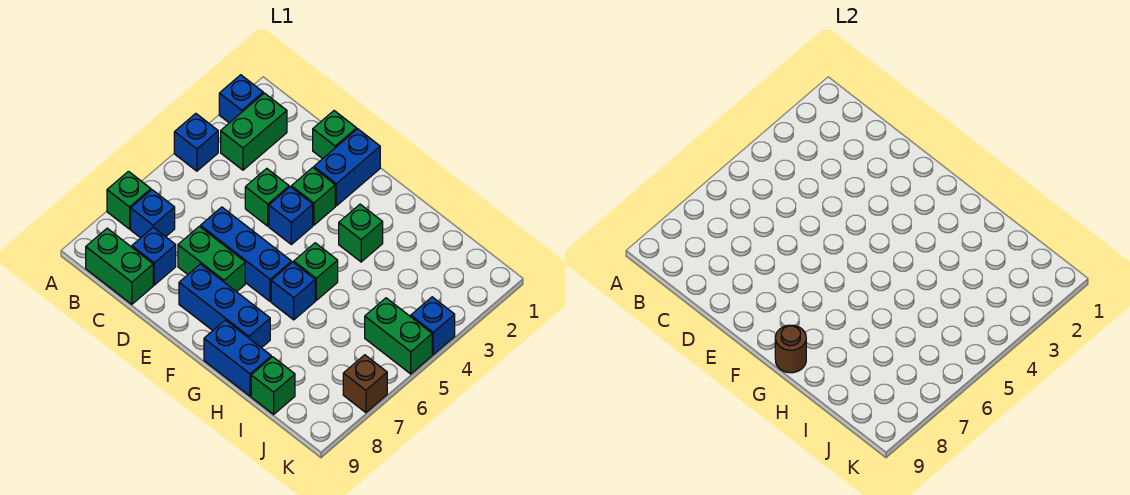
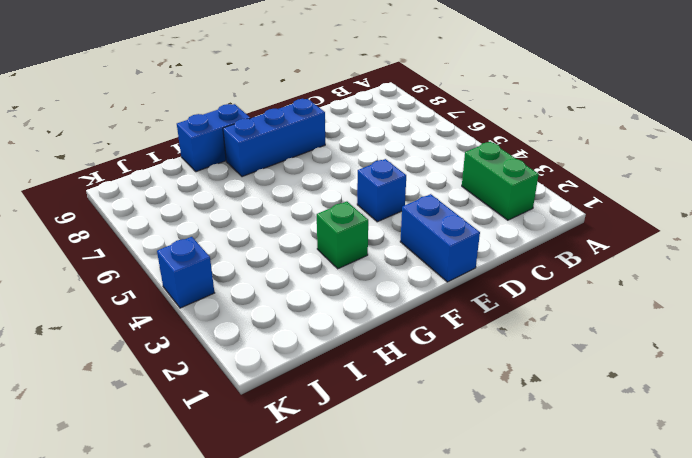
none -> blue brick A2 level 1
none -> blue brick A4 level 1
none -> green brick A7 level 1

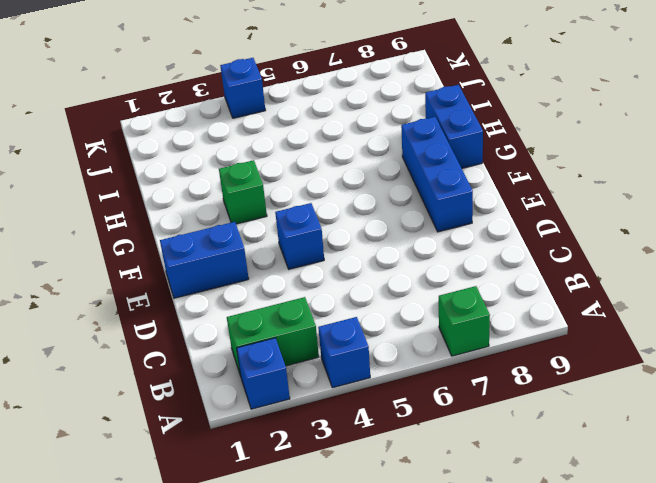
none -> blue brick B7 level 1
none -> green brick B9:C9 level 1
none -> blue brick C8 level 1

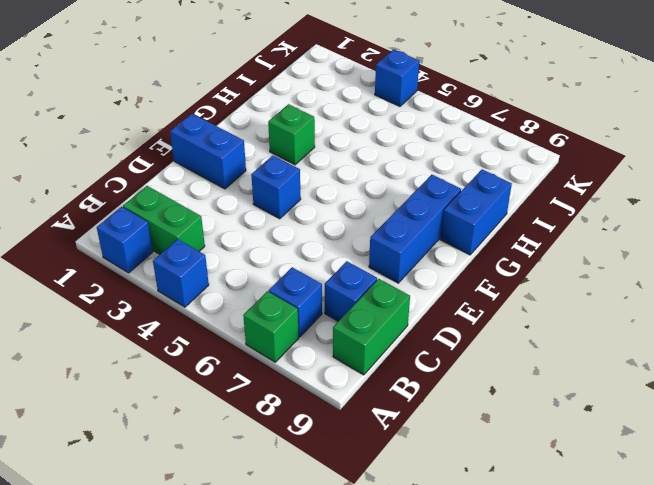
none -> green brick D1 level 1
none -> green brick D4 level 1
none -> blue brick D6:F6 level 1

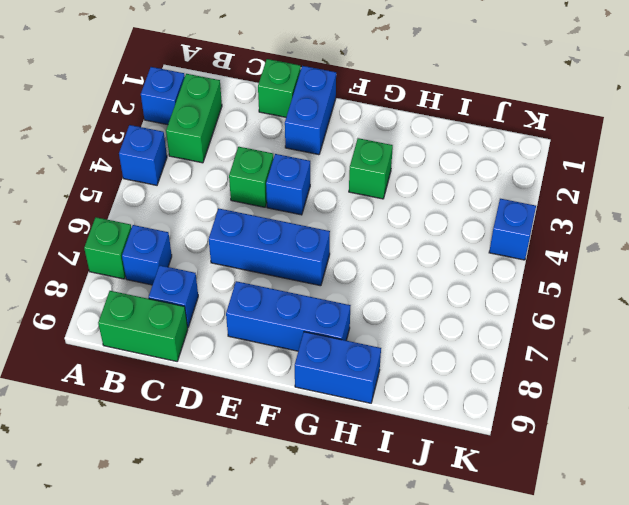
none -> green brick D7:E7 level 1
none -> green brick E3 level 1
none -> green brick G5 level 1

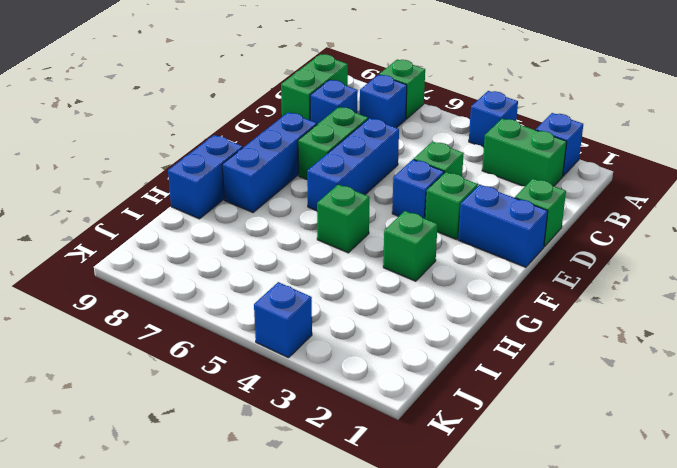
none -> blue brick G6 level 1
none -> green brick I9 level 1
none -> green brick J5:K5 level 1

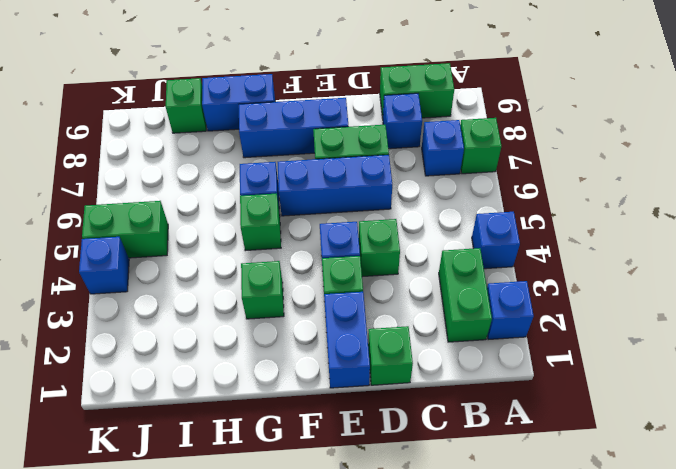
none -> brown brick K7 level 1
none -> brown round brick G9 level 2

